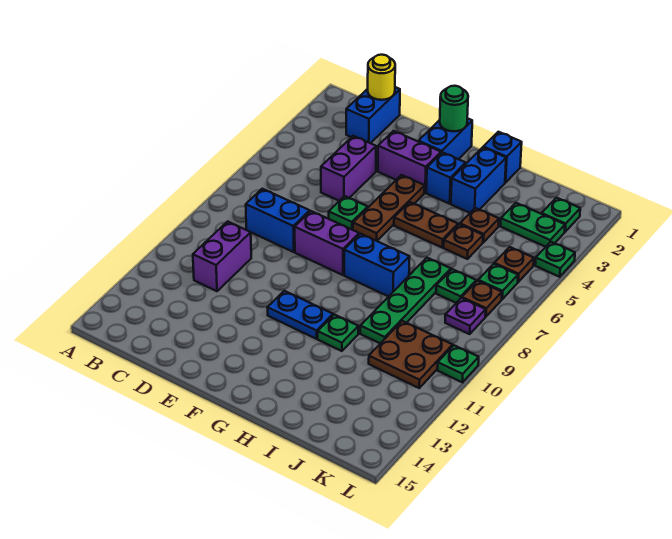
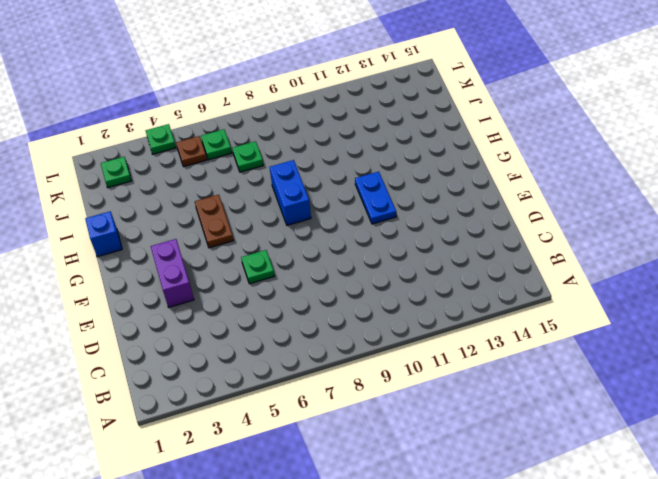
none -> blue brick C1:C2 level 1
none -> blue brick C8:D8 level 1
none -> purple brick C10:C11 level 1
none -> purple brick D4:D5 level 1

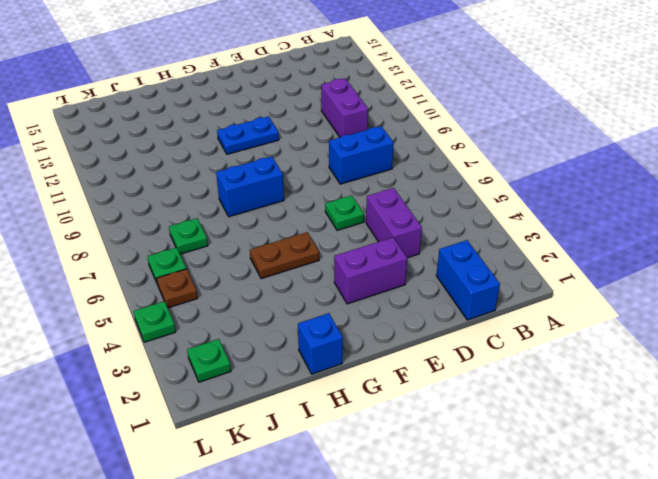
none -> purple brick E8:F8 level 1
none -> blue brick F1:F2 level 1
none -> brown plate F4:F6 level 1
none -> blue brick G3 level 1

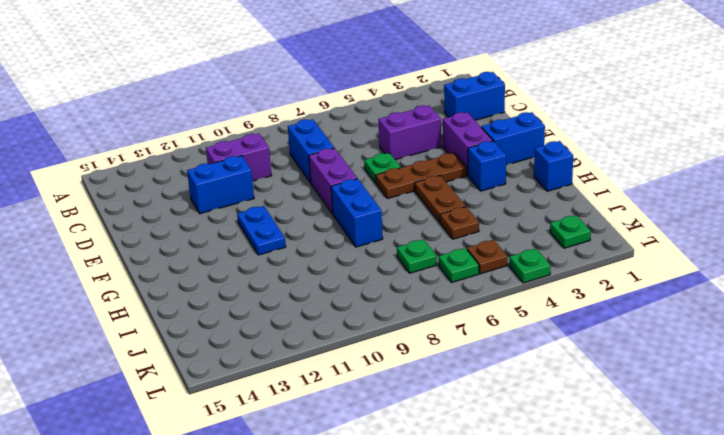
blue brick D11:D12 level 1 -> blue brick H2:H3 level 1
none -> green plate H11 level 1
none -> brown plate I4 level 1
none -> green plate I7:I10 level 1
none -> green plate J3:K3 level 1

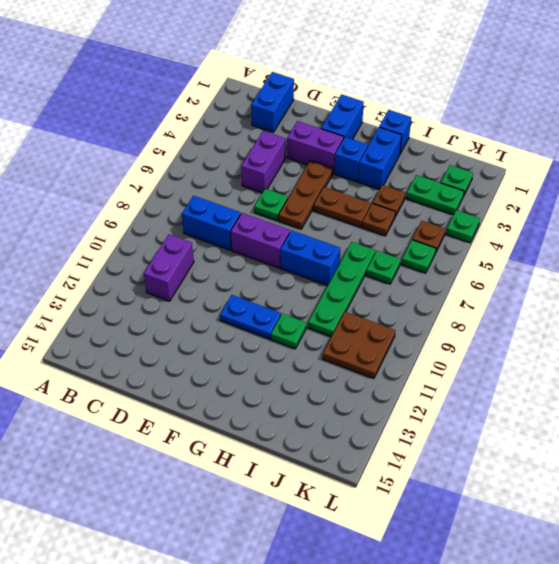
none -> brown plate K7 level 1
none -> purple plate K8 level 1
none -> green plate L10 level 1
none -> yellow round brick C1 level 2

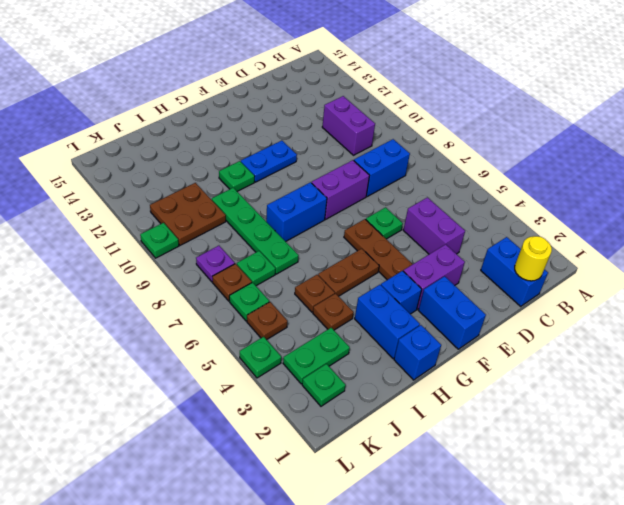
none -> green round brick F1 level 2

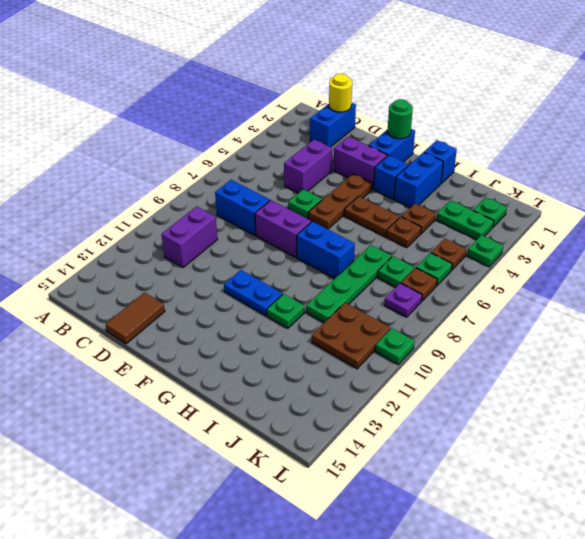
brown tile D14:D15 level 1 -> none

